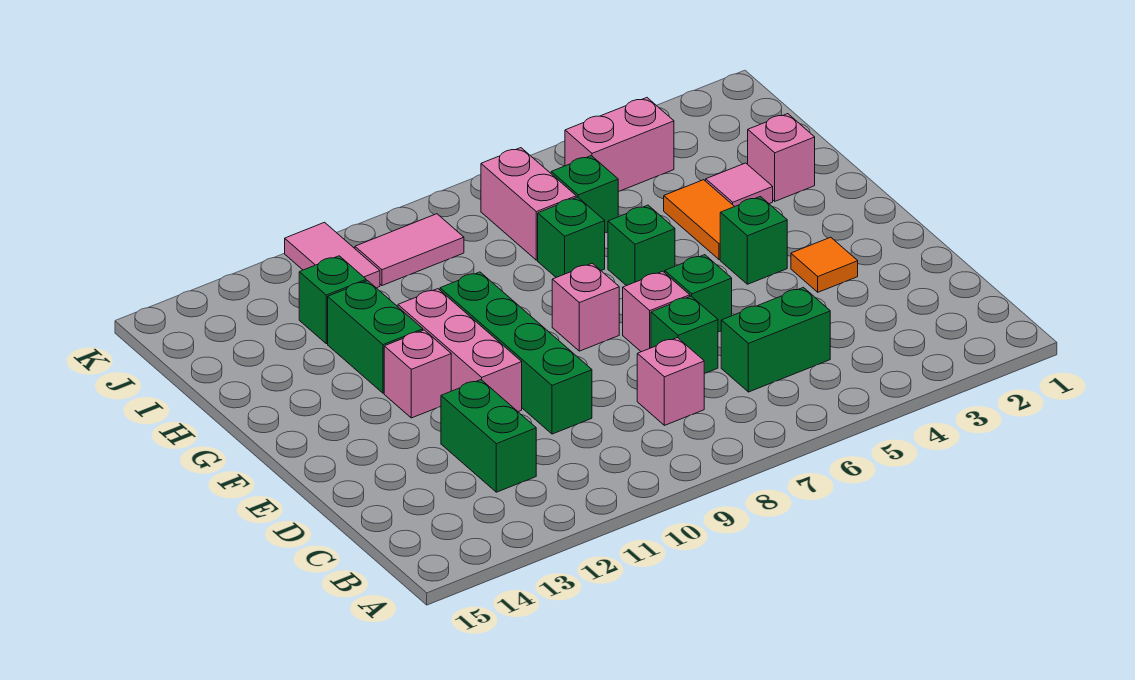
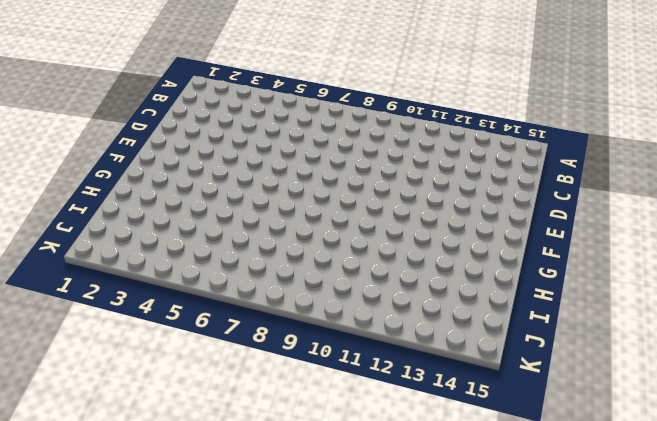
none -> green brick C5:C6 level 1
none -> pink brick C8 level 1
none -> green brick C12:D12 level 1

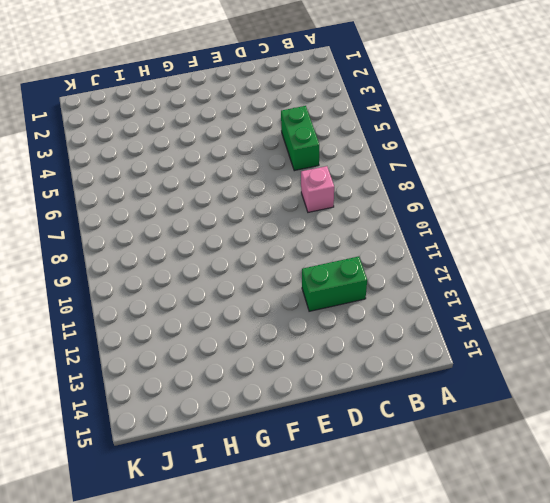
none -> green brick D7 level 1
none -> green brick D10:G10 level 1
none -> orange tile E3 level 1

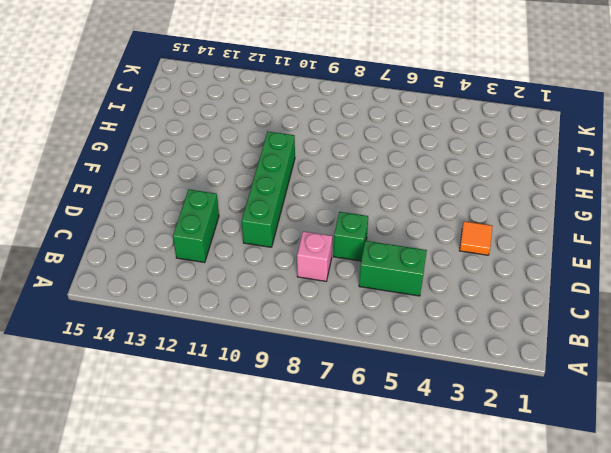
none -> green brick E6 level 1
none -> pink brick E7 level 1
none -> pink brick E11:G11 level 1

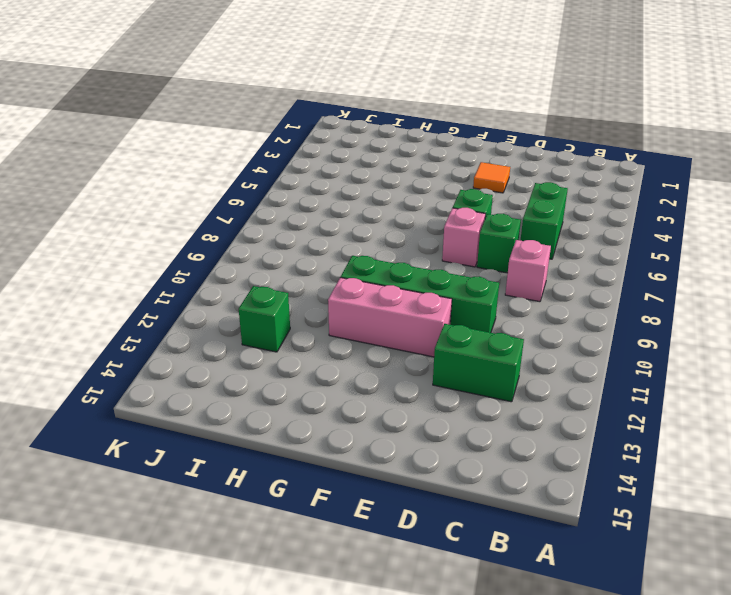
none -> green brick F4 level 1
none -> pink brick F8 level 1
none -> pink brick F12 level 1

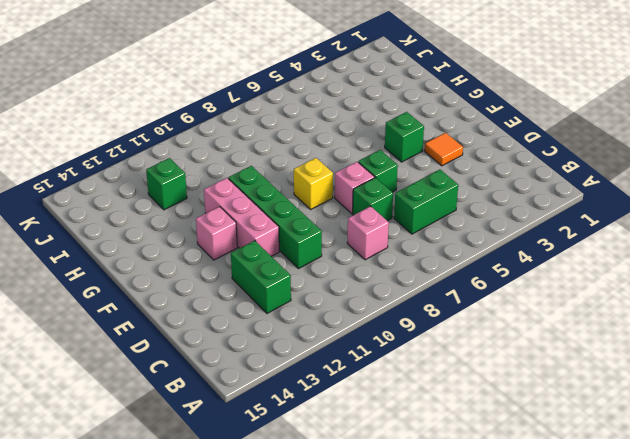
yellow brick F8 level 1 -> pink brick F8 level 1
none -> orange tile G4:H4 level 1
none -> green brick G6 level 1
none -> green brick G12:H12 level 1

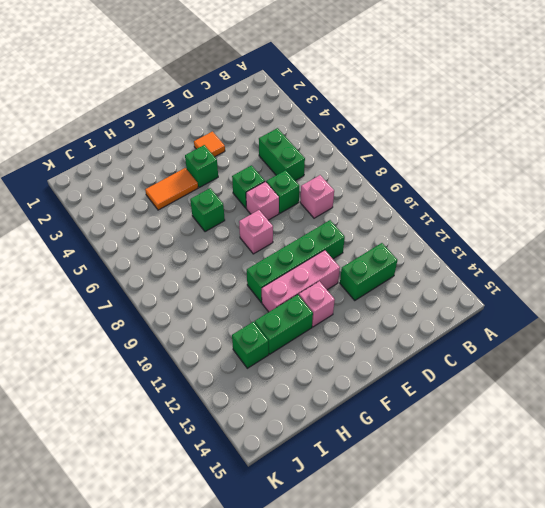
none -> pink brick H2 level 1
none -> pink tile H3 level 1
none -> green brick H7 level 1

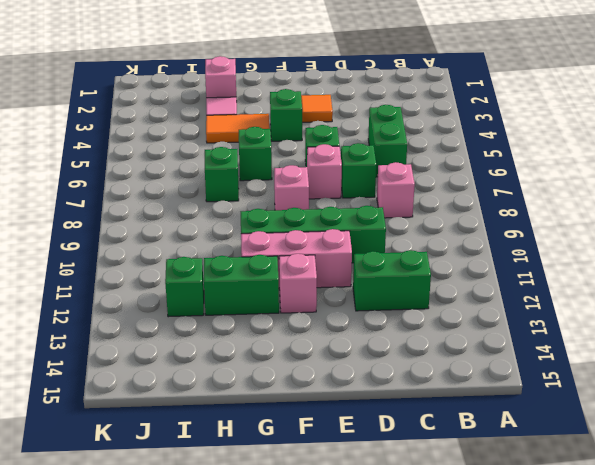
none -> green brick I6 level 1
none -> pink brick I7:J7 level 1
none -> pink brick J4:J5 level 1

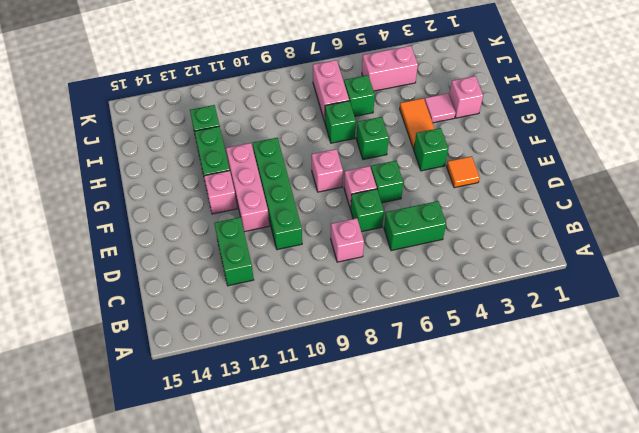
none -> pink tile J9:J10 level 1
none -> pink tile J11:K11 level 1

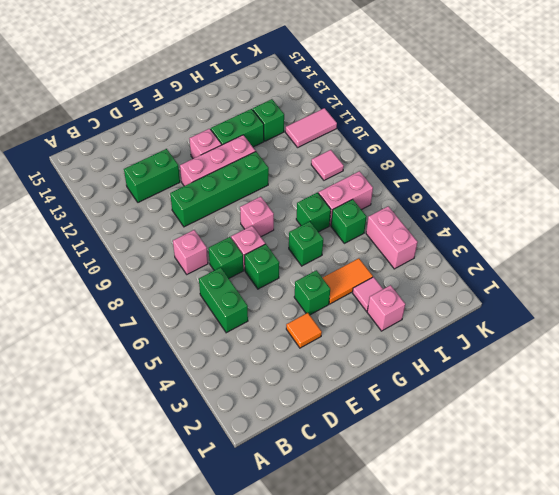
pink tile J9 level 1 -> pink tile J9:J10 level 1

